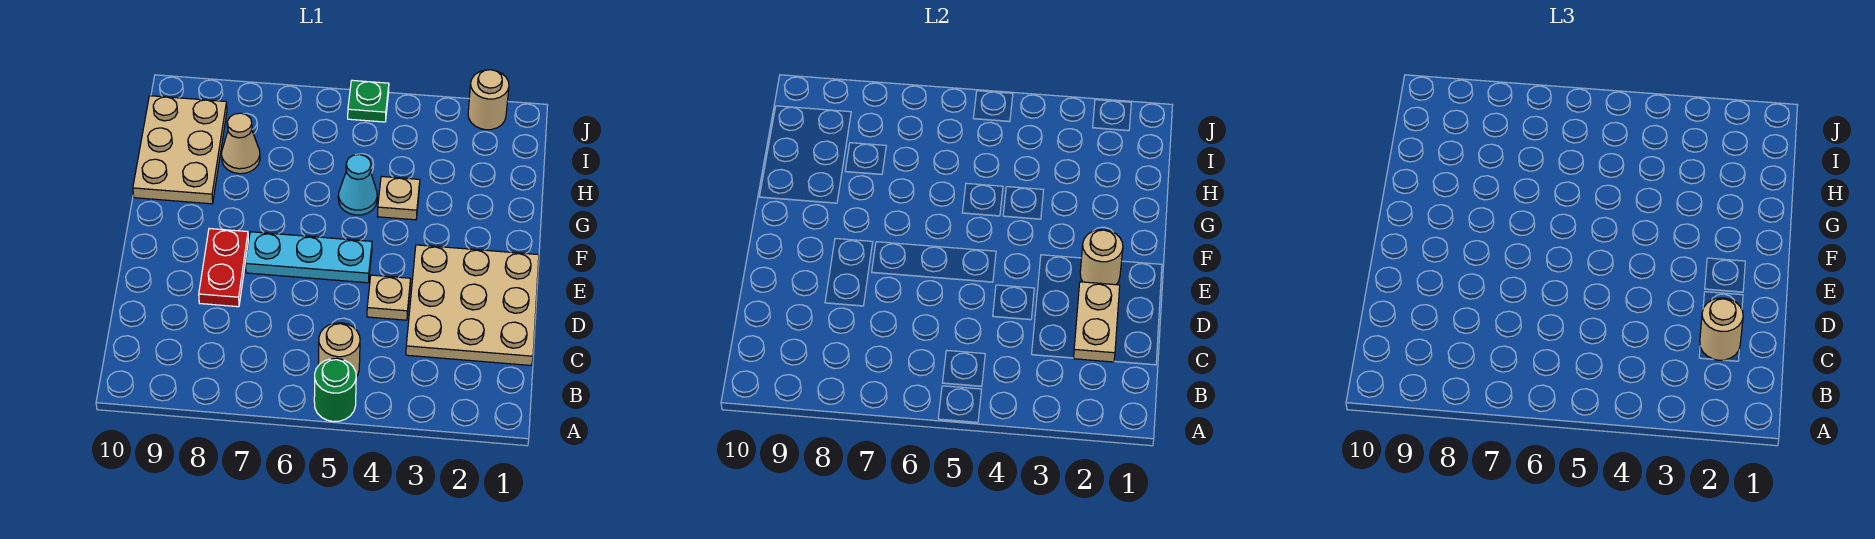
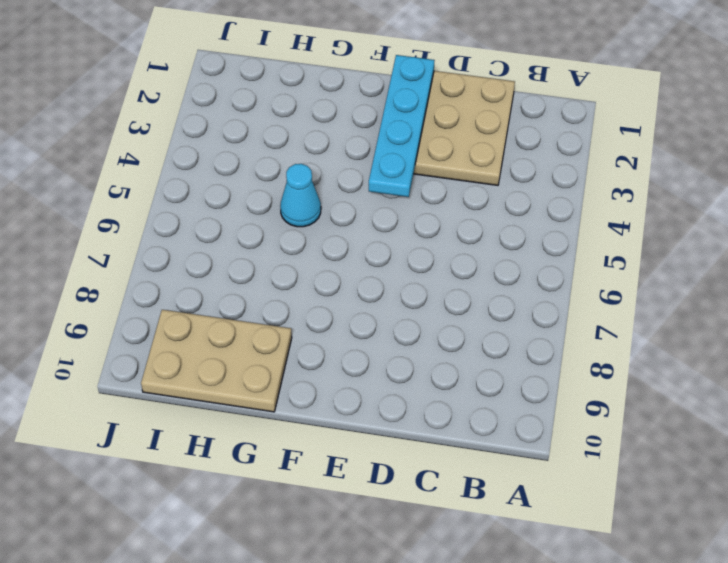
cyan plate E1:E4 level 2 -> tan round brick E2 level 2
none -> green round brick A5 level 1
none -> tan round brick B5 level 1
none -> tan plate D4 level 1

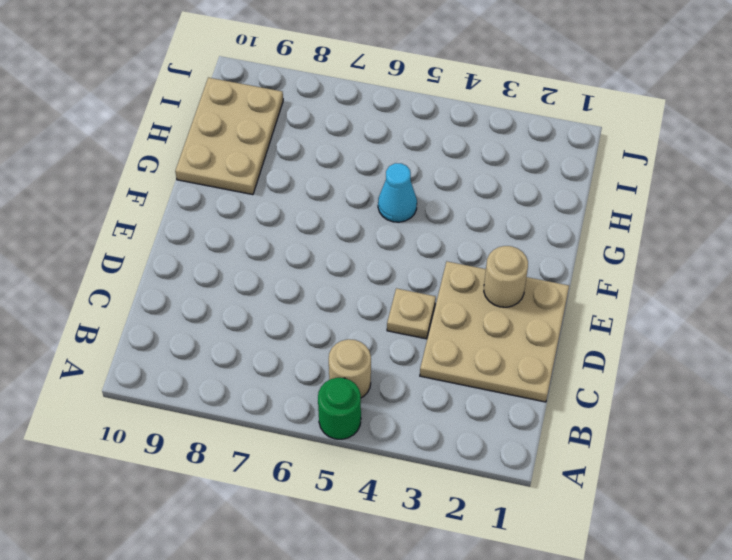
none -> red plate D8:E8 level 1
none -> cyan plate E5:E7 level 1
none -> tan plate G4 level 1

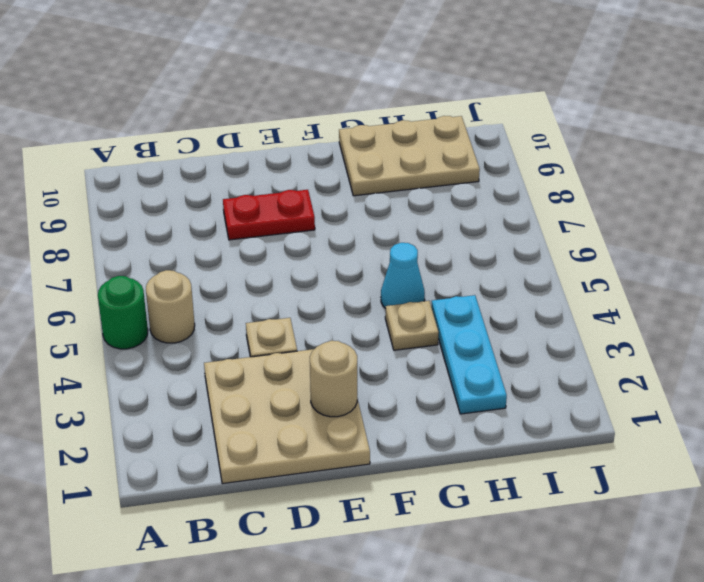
cyan plate H2:H4 level 1 -> cyan plate E5:E7 level 1
none -> tan cone H8 level 1
none -> tan round brick J2 level 1
none -> green plate J5 level 1

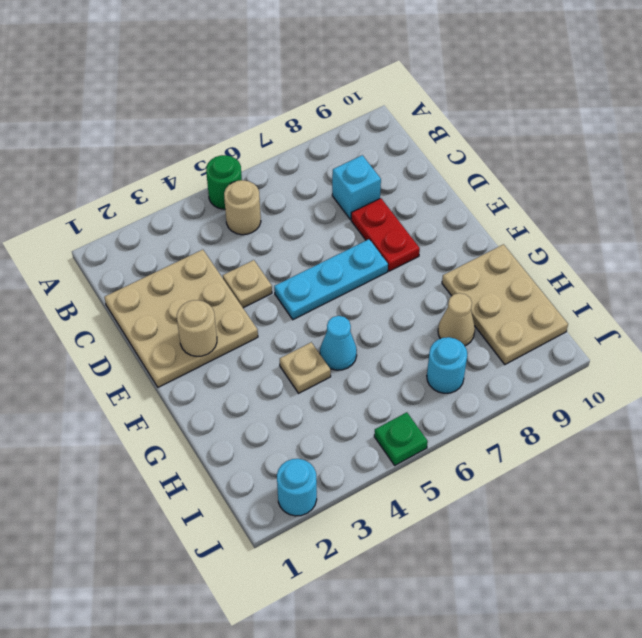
cyan brick C8 level 1 -> none
cyan round brick I7 level 1 -> none
cyan round brick J2 level 1 -> tan round brick J2 level 1
none -> tan plate C2:D2 level 2
none -> tan round brick C2 level 3

